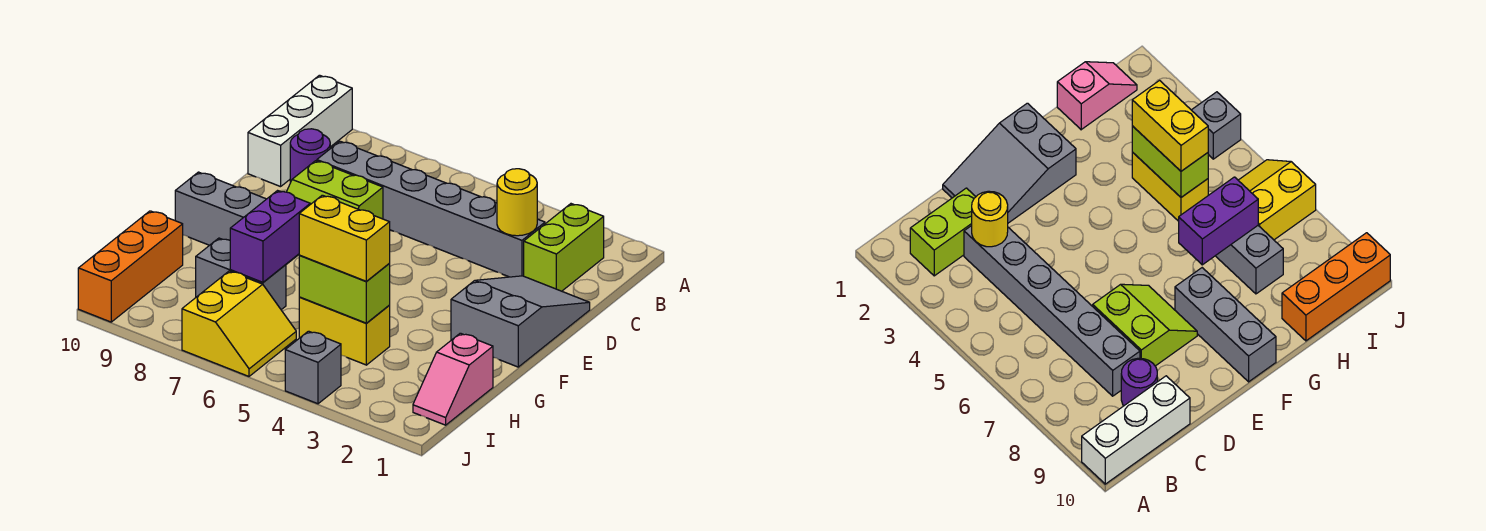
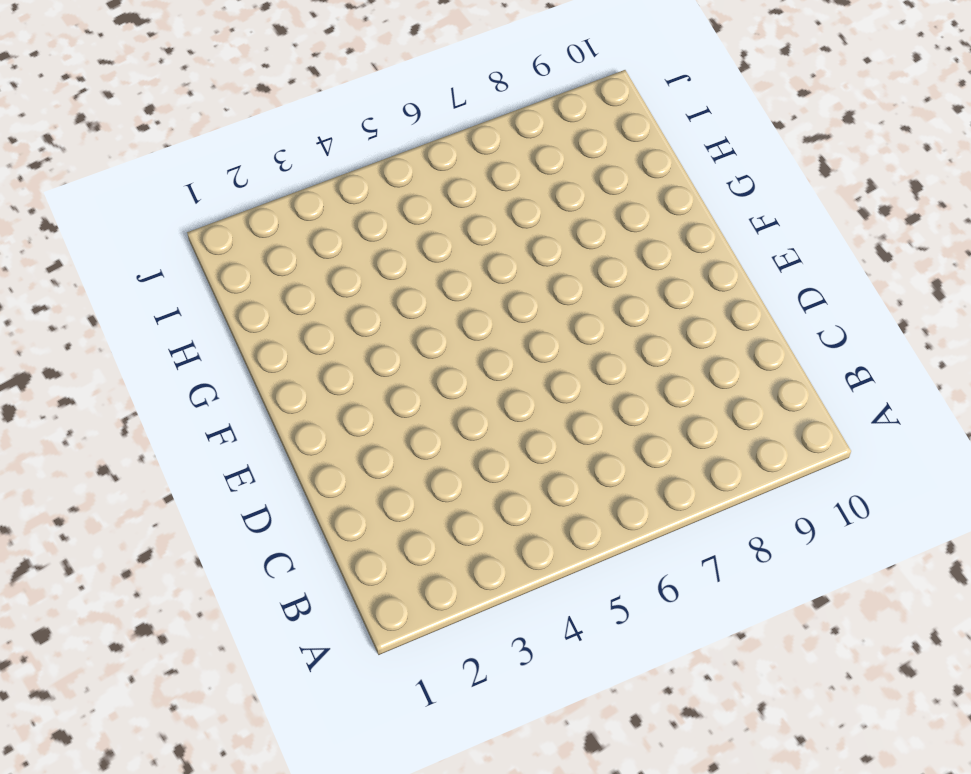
none -> white brick A10:C10 level 1
none -> lime brick B2:C2 level 1
none -> grey brick C3:C8 level 1

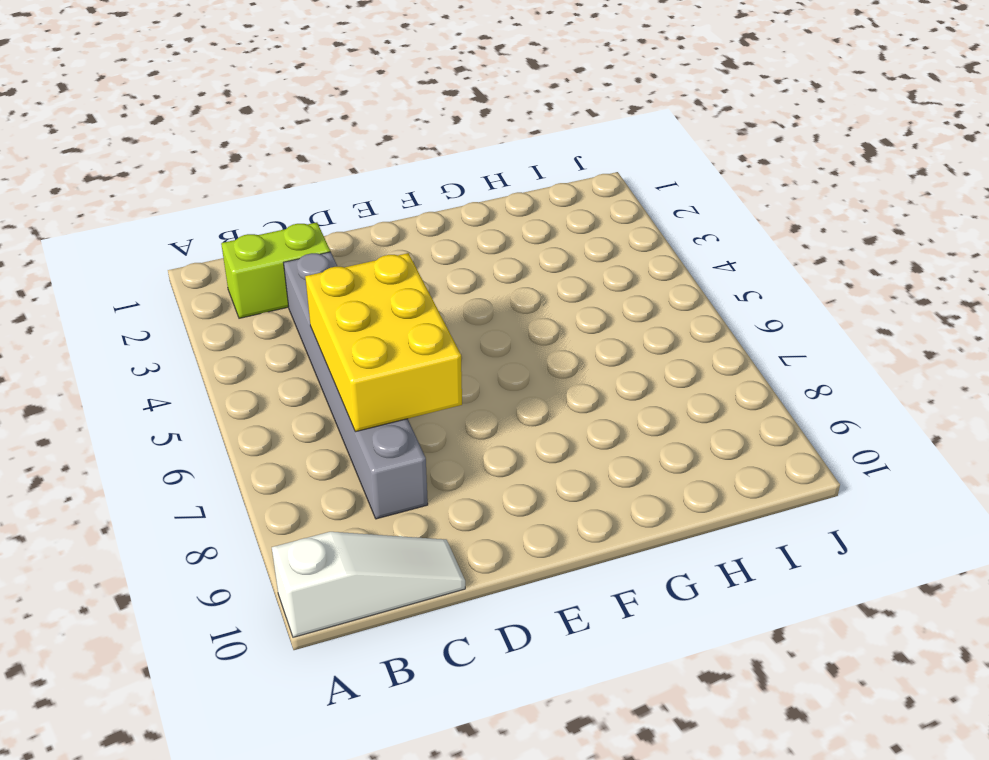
white slope A10:C10 level 1 top A -> white brick A10:C10 level 1
yellow brick C5:D7 level 2 -> none
none -> purple round brick C9 level 1
none -> grey slope D1:F2 level 1 top F
none -> lime slope D7:E8 level 1 top D

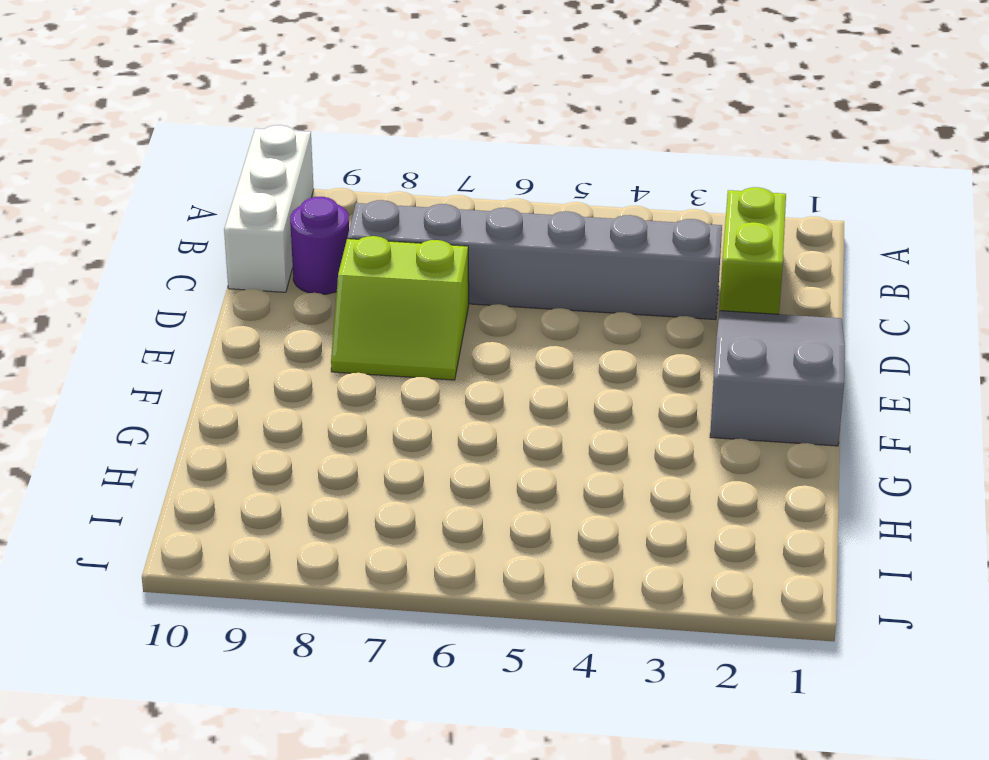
none -> grey brick F8:F10 level 1
none -> pink slope H1:I1 level 1 top H
none -> yellow brick H4:H5 level 1

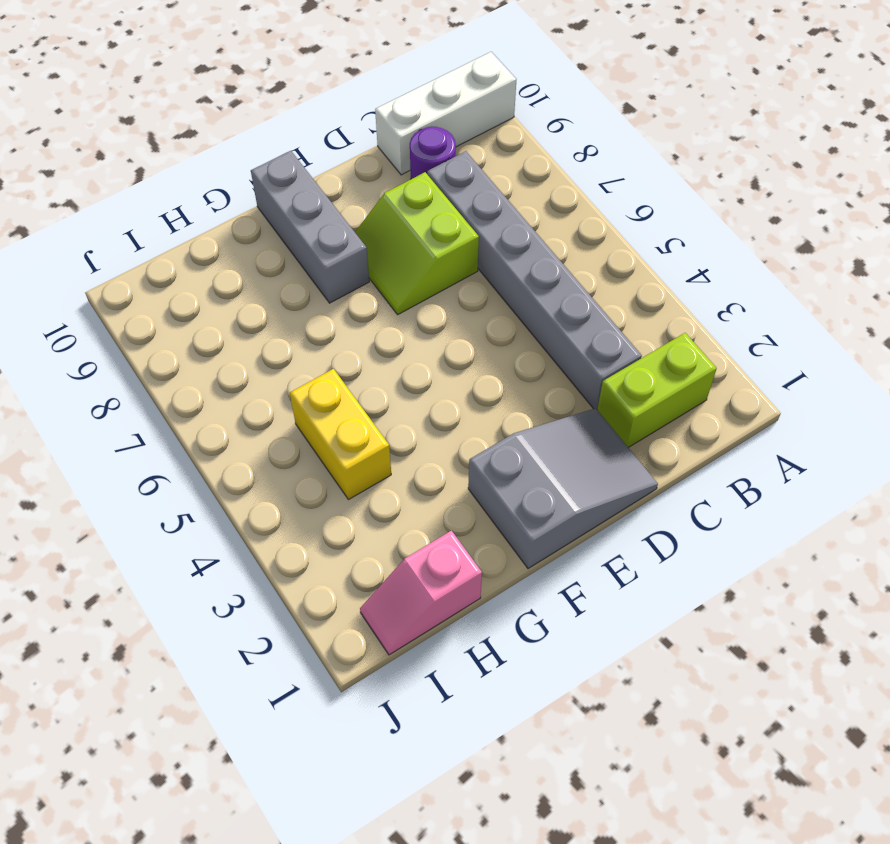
none -> grey brick H7:H8 level 1
none -> orange brick H10:J10 level 1
none -> yellow slope I6:J7 level 1 top 7

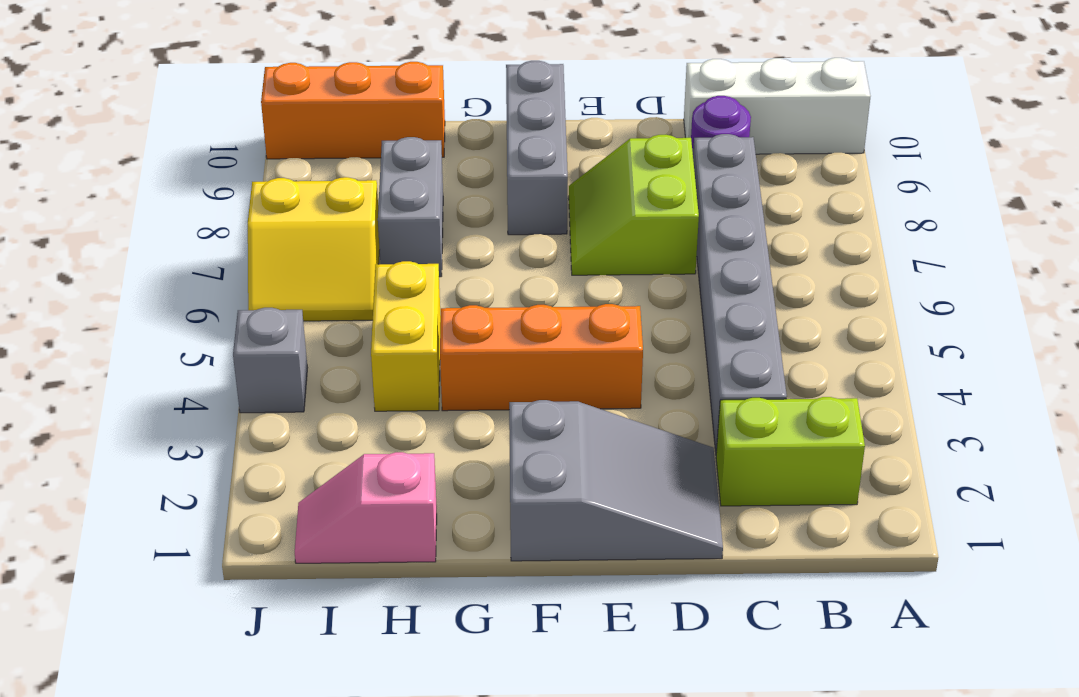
orange brick E4:G4 level 1 -> none
none -> yellow round brick C3 level 2
none -> purple brick G7:H7 level 2
none -> lime brick H4:H5 level 2

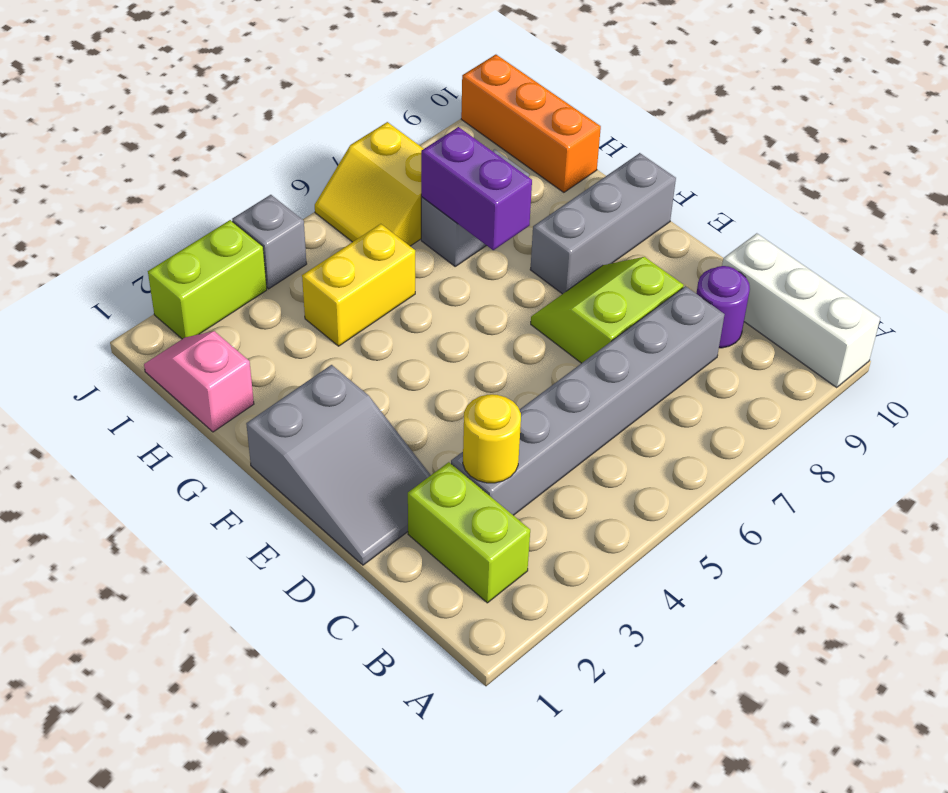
lime brick J2:J3 level 1 -> lime brick H4:H5 level 2
none -> yellow brick H4:H5 level 3

